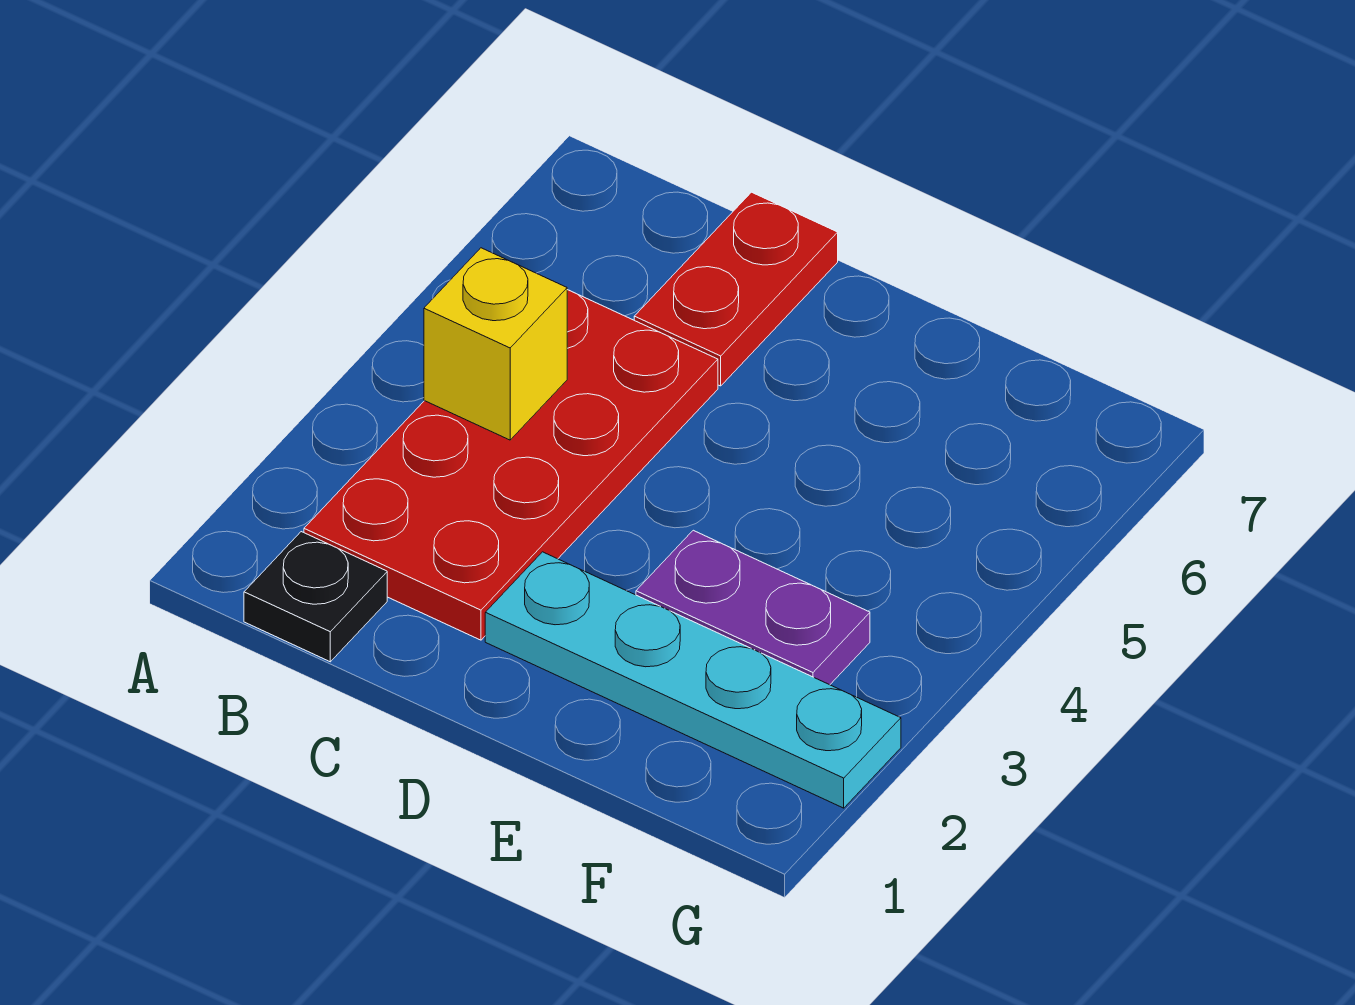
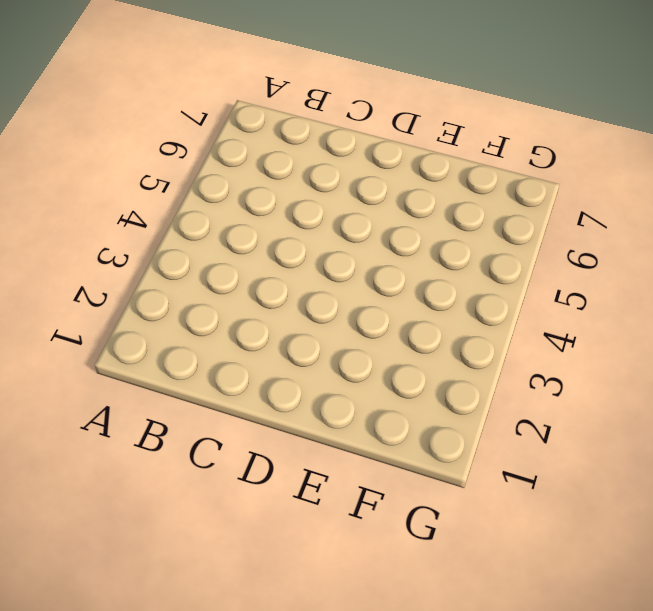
none -> black plate B1 level 1
none -> red plate B2:C5 level 1

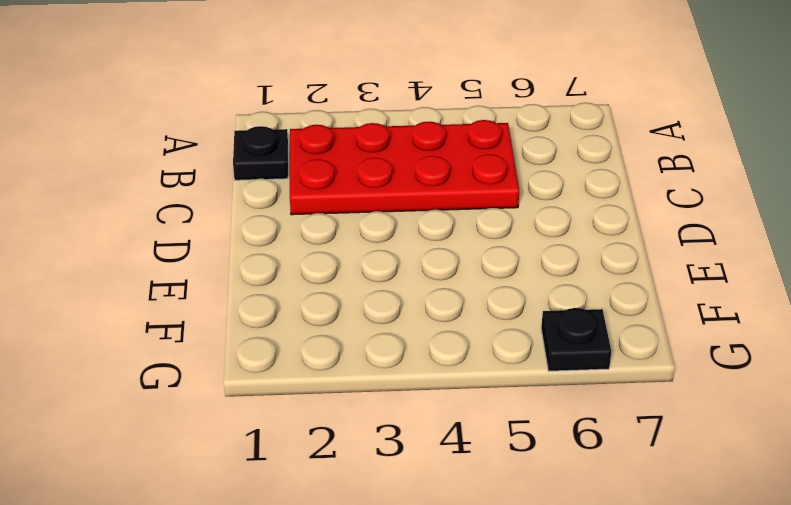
black plate G6 level 1 -> none
none -> red plate C6:C7 level 1
none -> cyan plate D2:G2 level 1

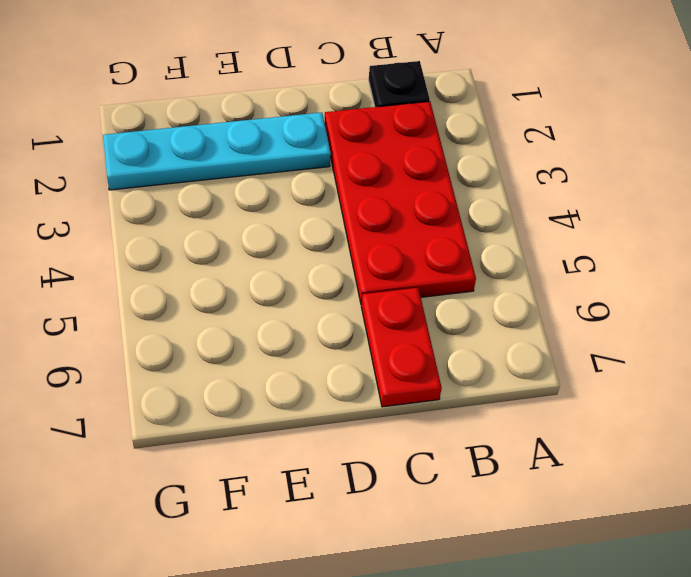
none -> purple plate E3:F3 level 1
none -> yellow brick B4 level 2

